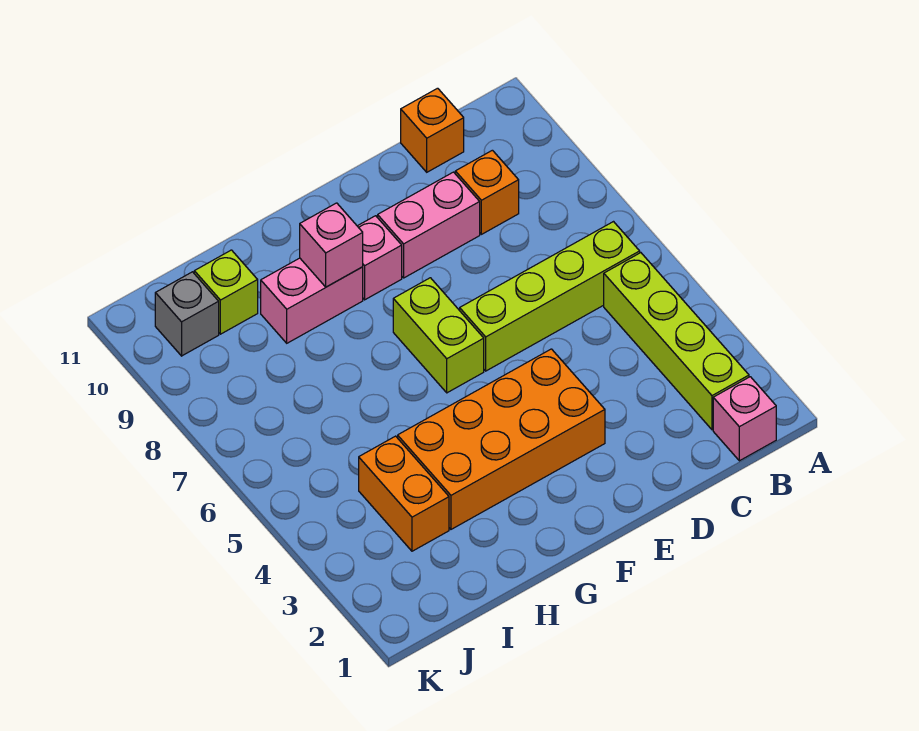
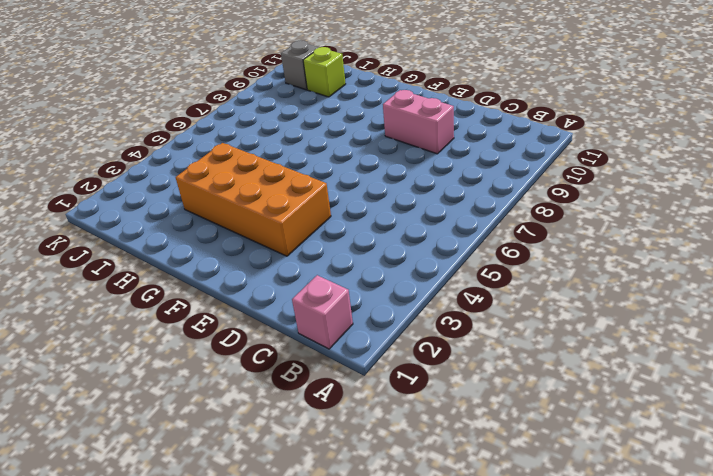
none -> lime brick B2:B5 level 1
none -> lime brick B6:E6 level 1
none -> orange brick C9 level 1

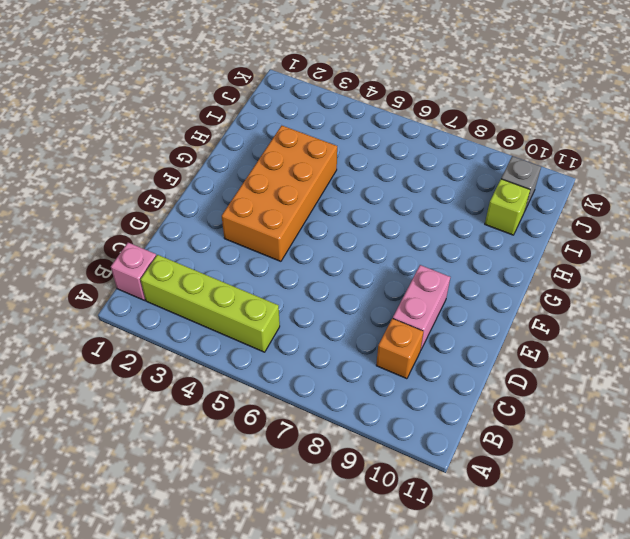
none -> lime brick B6:E6 level 1
none -> orange brick C11 level 1
none -> lime brick F6:F7 level 1

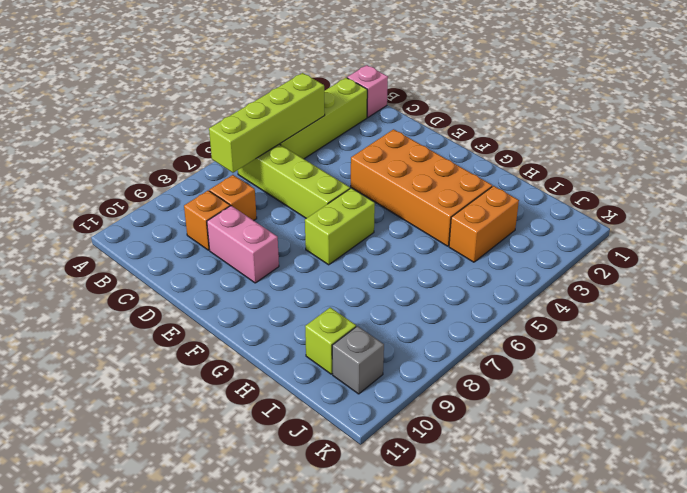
lime brick B4:B7 level 2 -> none
orange brick C8 level 1 -> orange brick C11 level 1
none -> pink brick F9 level 1
none -> pink brick G9:H9 level 1
none -> pink brick G9 level 2

